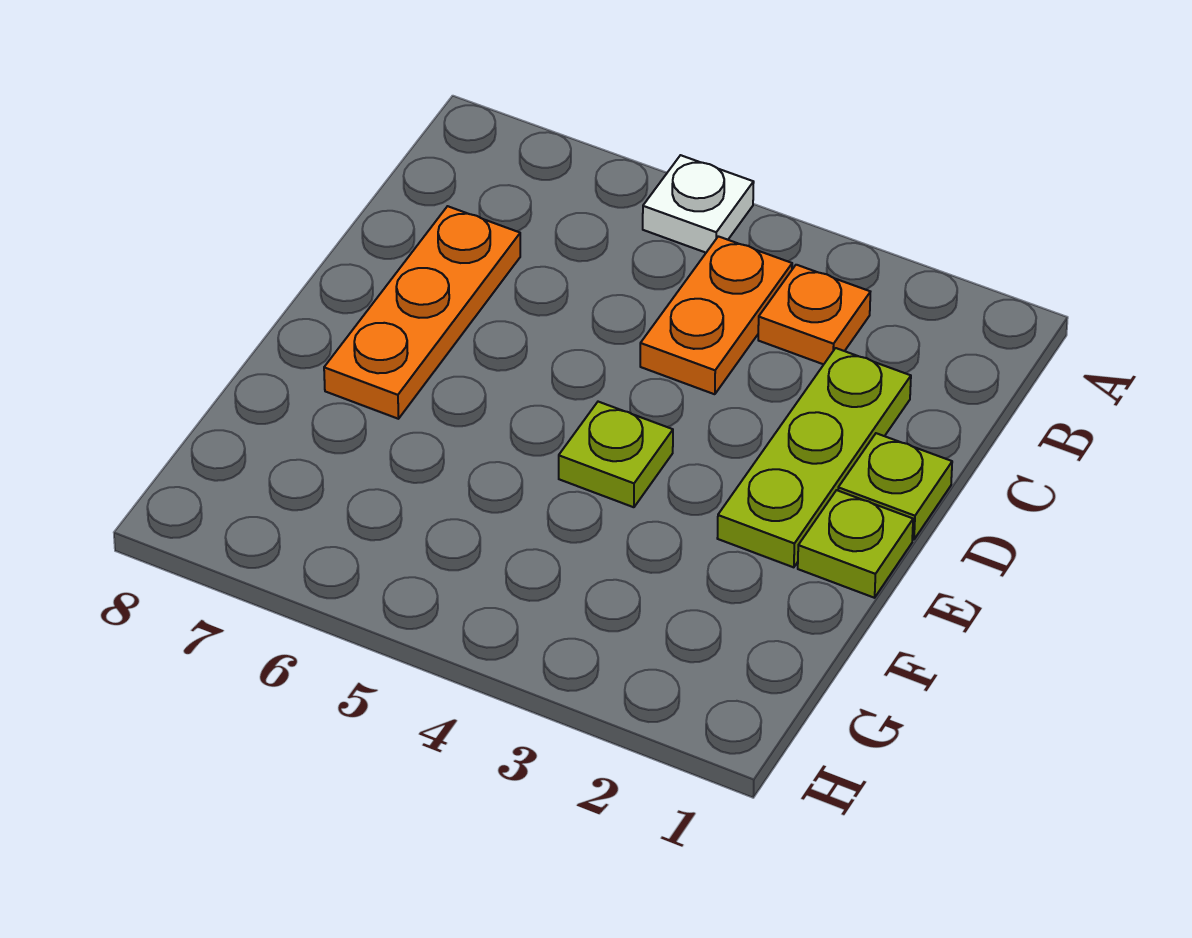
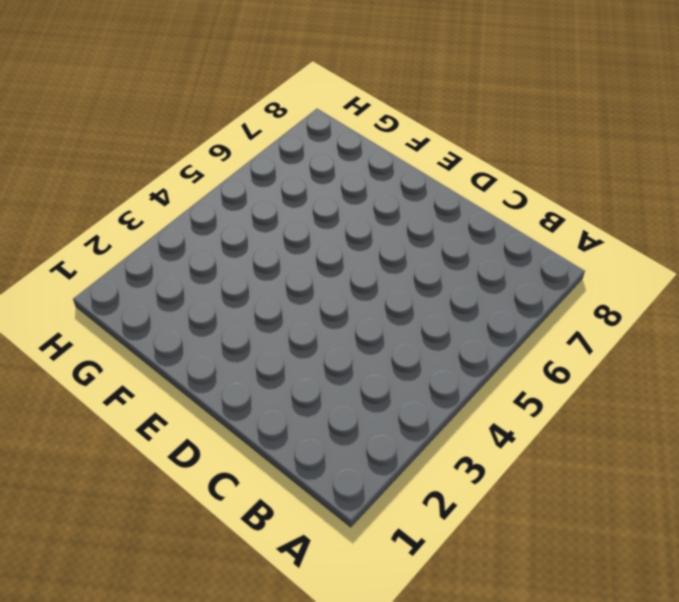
none -> white plate A5 level 1
none -> orange plate B3 level 1

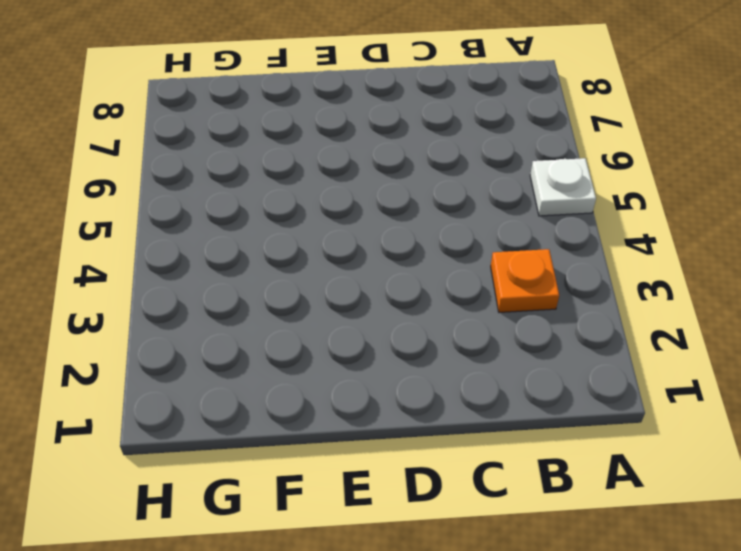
none -> orange plate B4:C4 level 1
none -> lime plate C2:E2 level 1

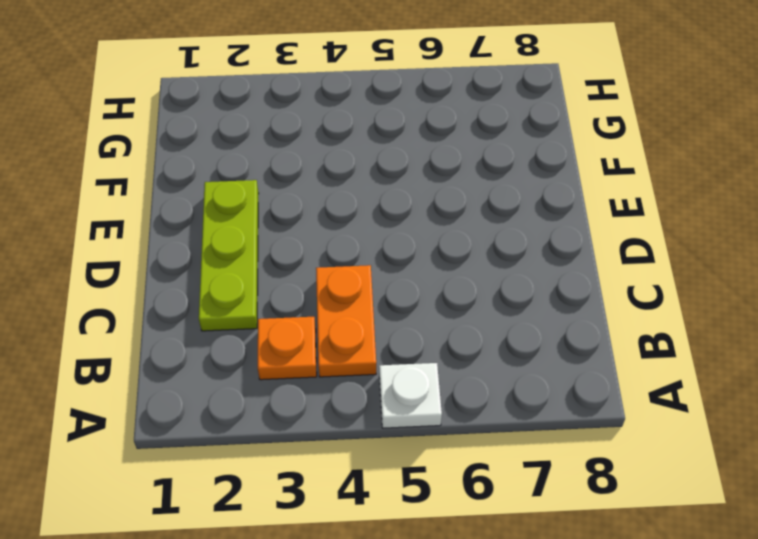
none -> orange plate C7:E7 level 1
none -> lime plate D1 level 1

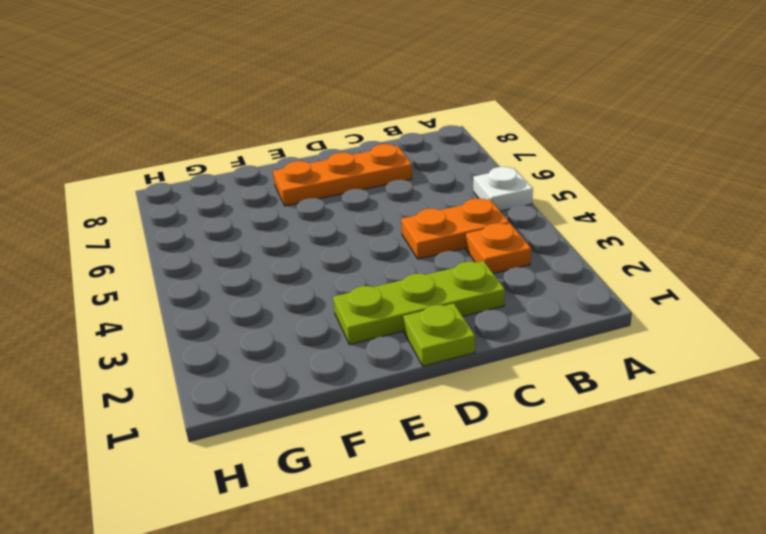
none -> lime plate E1 level 1
none -> lime plate E4 level 1

